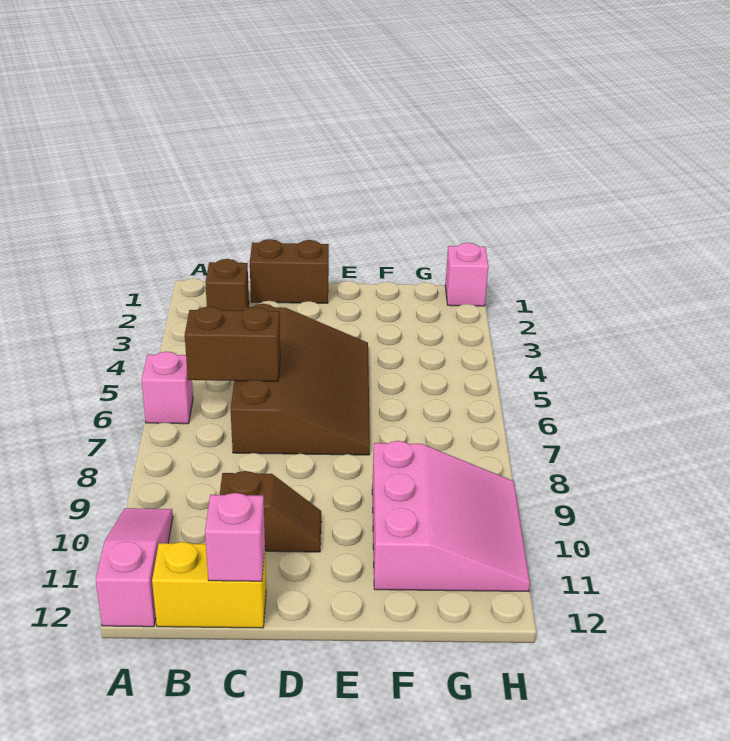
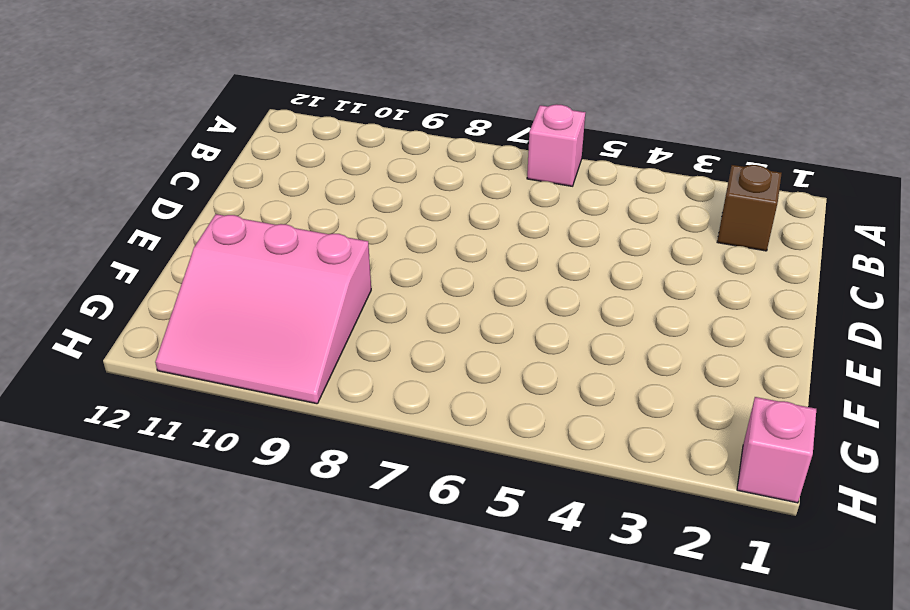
none -> pink slope A10:A12 level 1 top 12
none -> yellow brick B12:C12 level 1

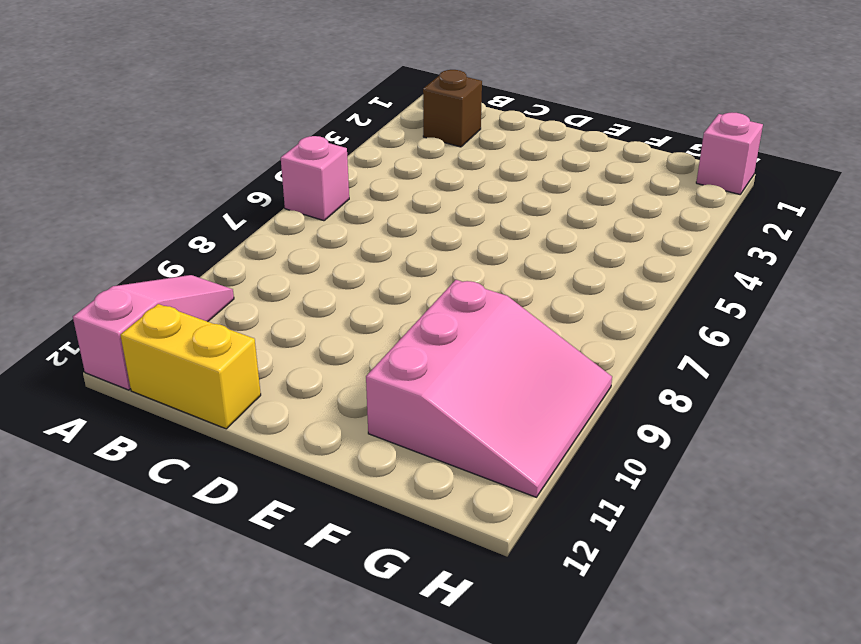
none -> brown brick C1:D1 level 1
none -> brown slope C4:E7 level 1 top C

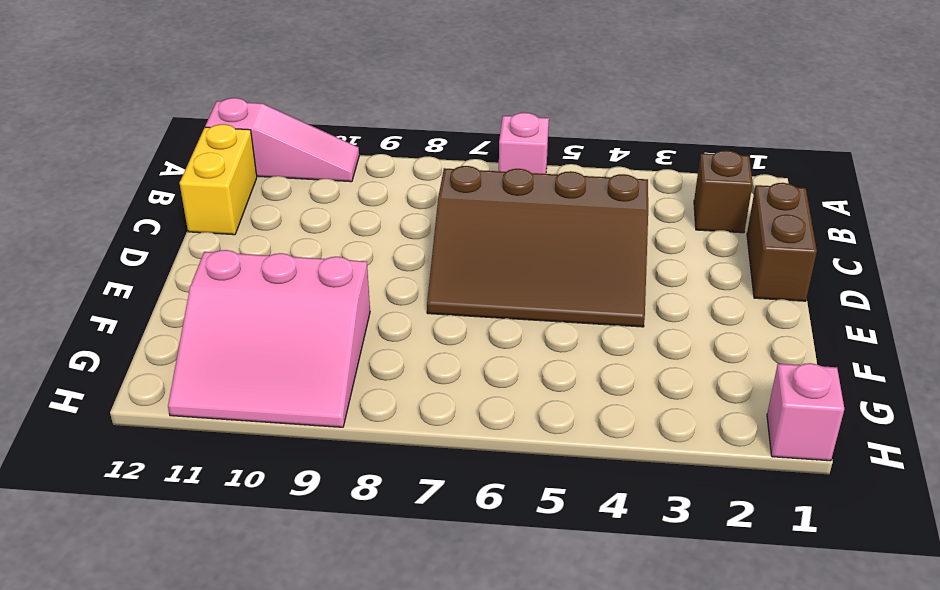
none -> brown slope C10:D10 level 1 top C
none -> brown brick B6:C6 level 2

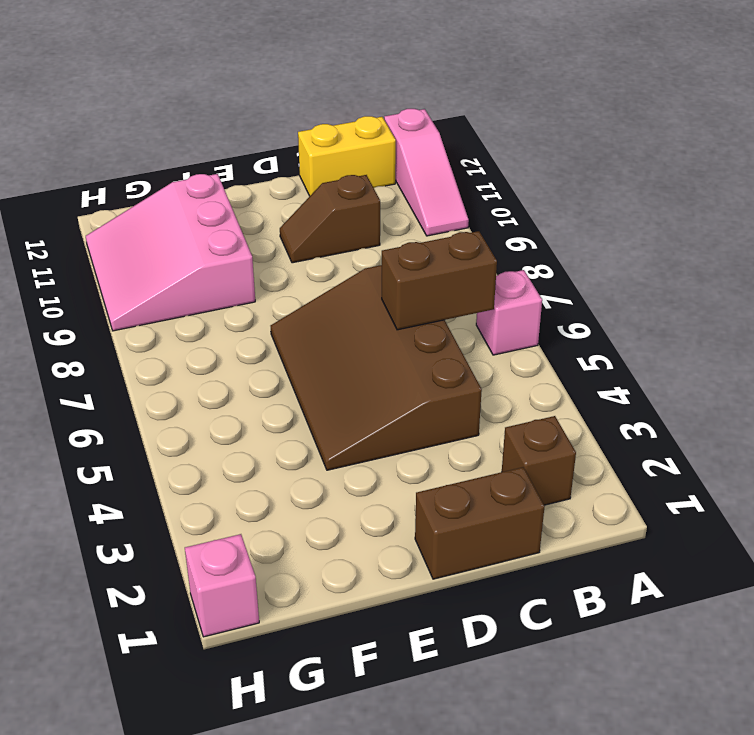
none -> pink brick C12 level 2

